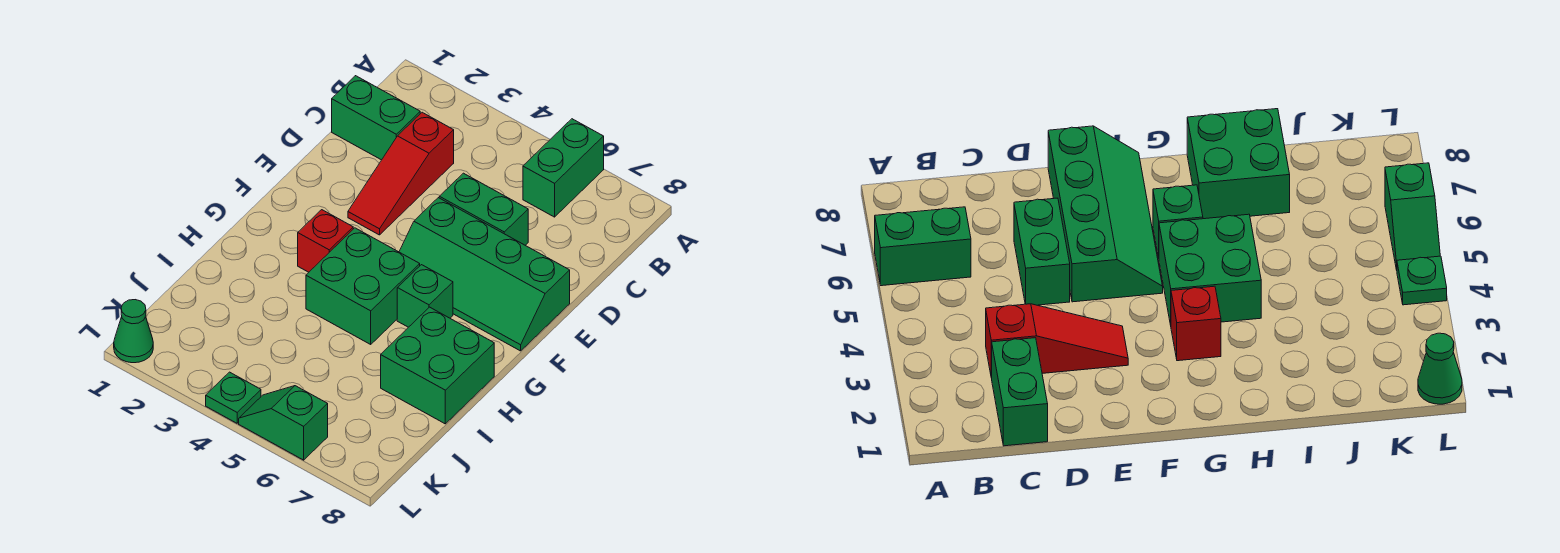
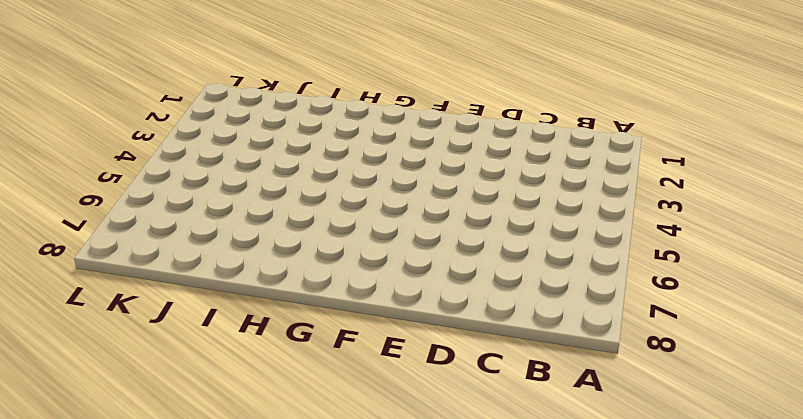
none -> green brick A6:B6 level 1
none -> green brick C1:C2 level 1
none -> red slope C3:E3 level 1 top C

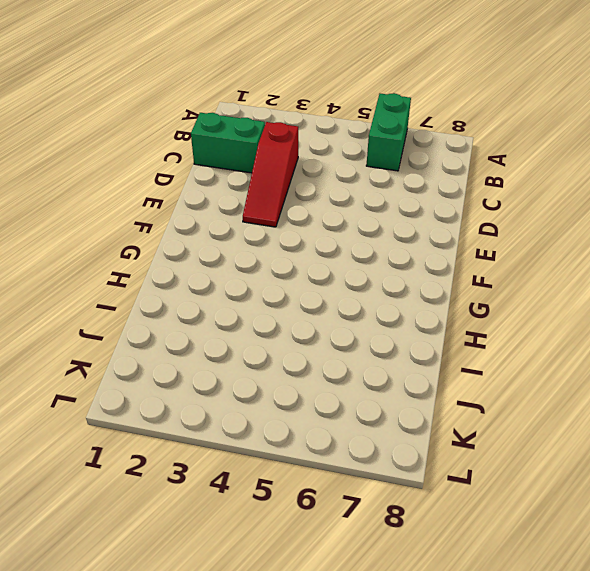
none -> green brick D5:D6 level 1
none -> green slope E5:F8 level 1 top E
none -> red brick G3 level 1

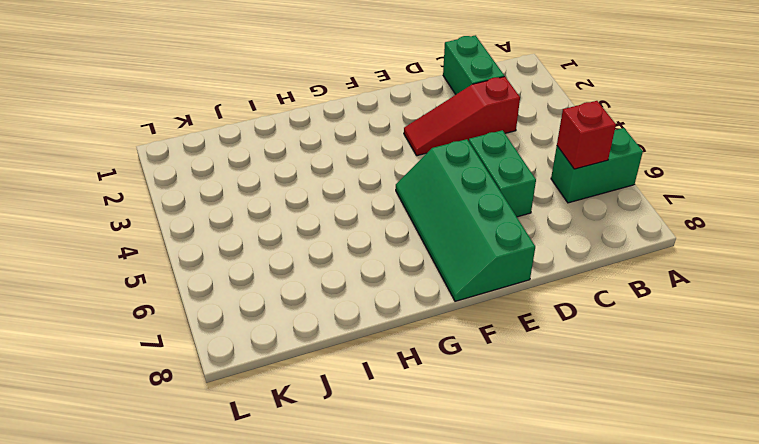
red brick B6 level 2 -> red brick G3 level 1
none -> green brick G4:H5 level 1
none -> green brick G6 level 1
none -> green brick H7:I8 level 1

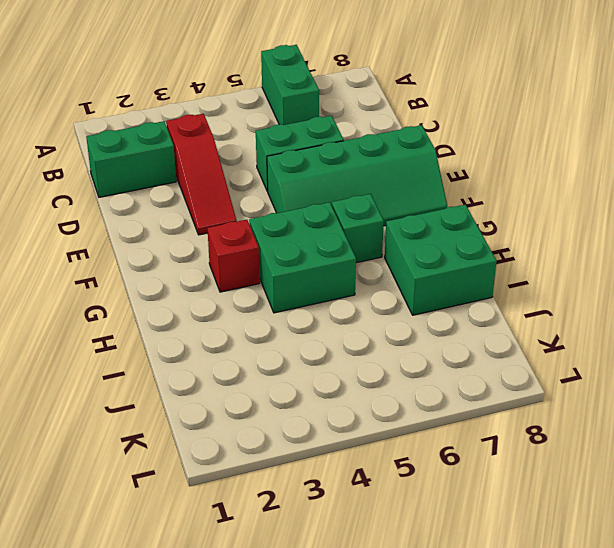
none -> green cone L1 level 1
none -> green plate L4 level 1
none -> green slope L5:L6 level 1 top 6

